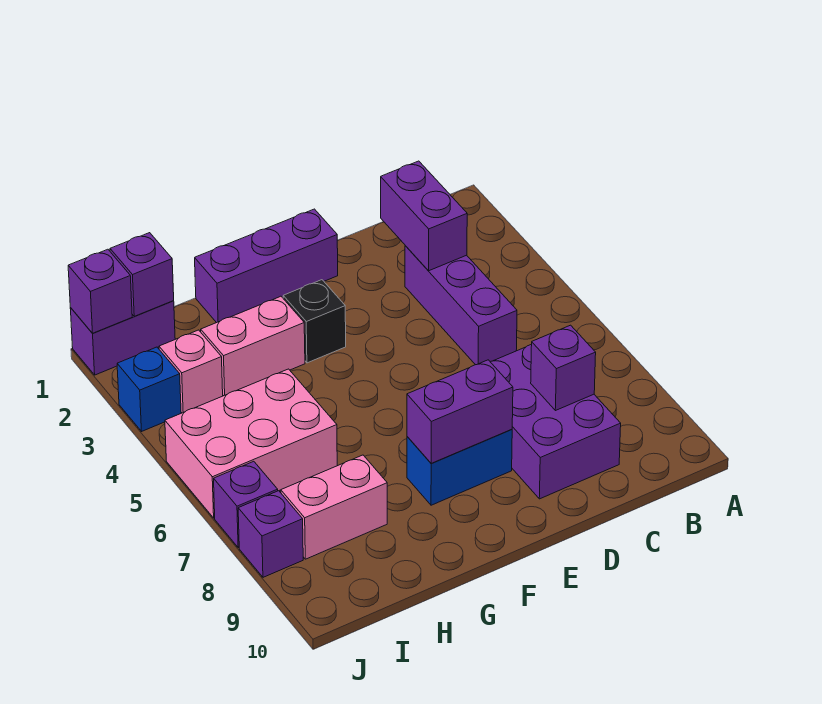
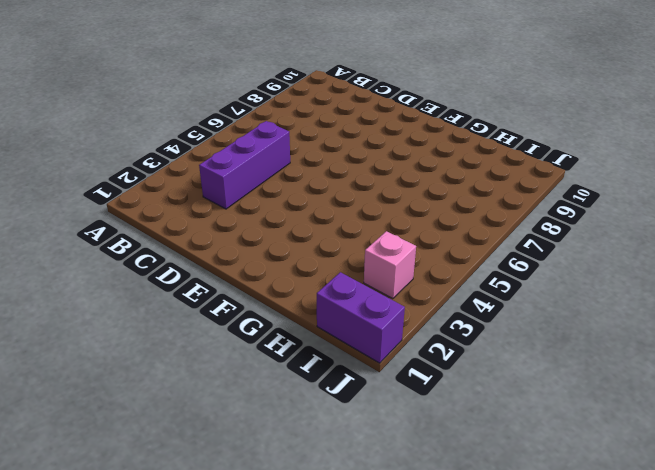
none -> purple brick C7:D9 level 1
none -> purple brick E1:G1 level 1
none -> blue brick E8:F8 level 1

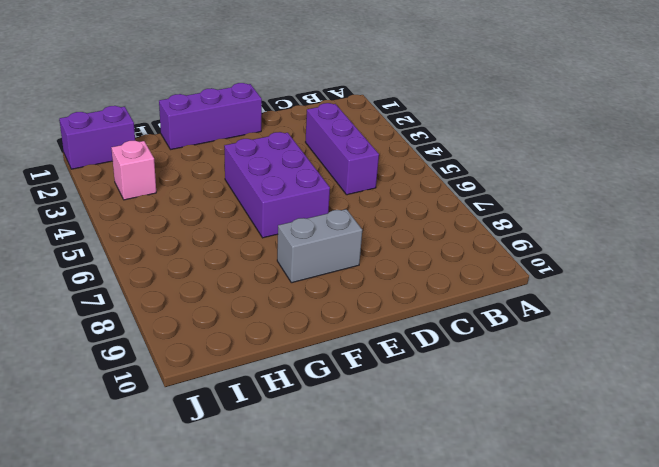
purple brick E4:F6 level 1 -> purple brick C7:D9 level 1
grey brick E8:F8 level 1 -> blue brick E8:F8 level 1
none -> black brick F3 level 1
none -> pink brick G3:H3 level 1
none -> pink brick H5:J6 level 1

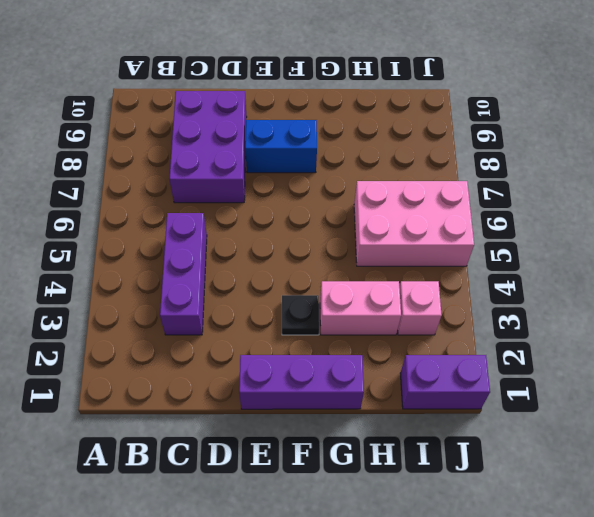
black plate F3 level 1 -> black brick F3 level 1
none -> pink brick H8:I8 level 1
none -> blue brick J3 level 1
none -> purple brick J7 level 1

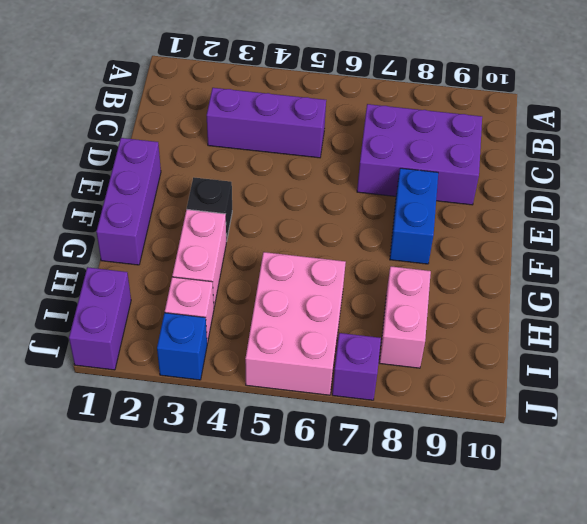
none -> purple brick J8 level 1
none -> purple brick C2:C3 level 2
none -> purple brick C8 level 2

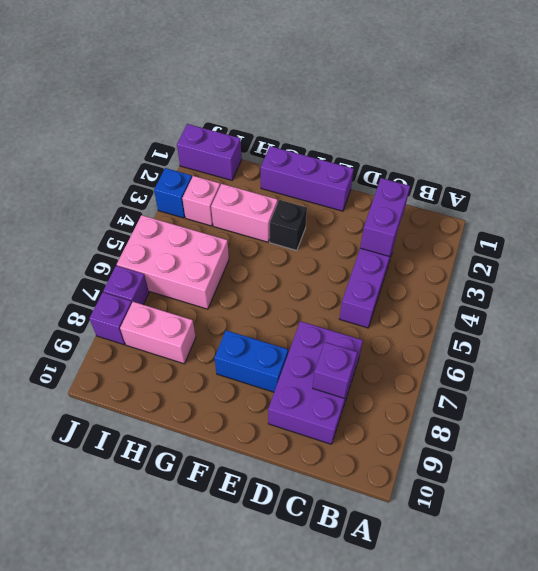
none -> purple brick E8:F8 level 2
none -> purple brick I1 level 2
none -> purple brick J1 level 2

